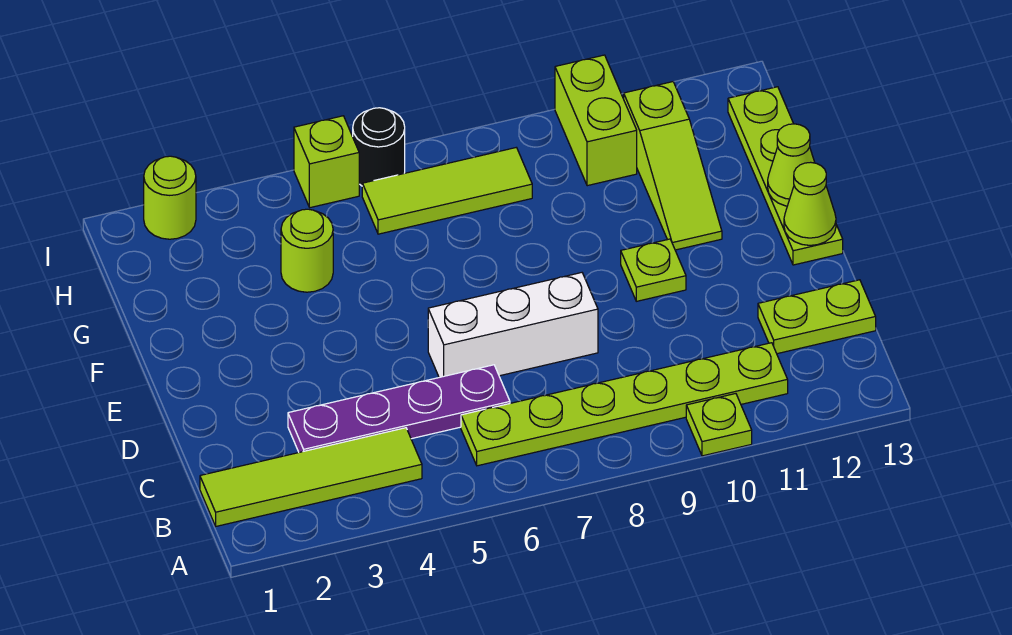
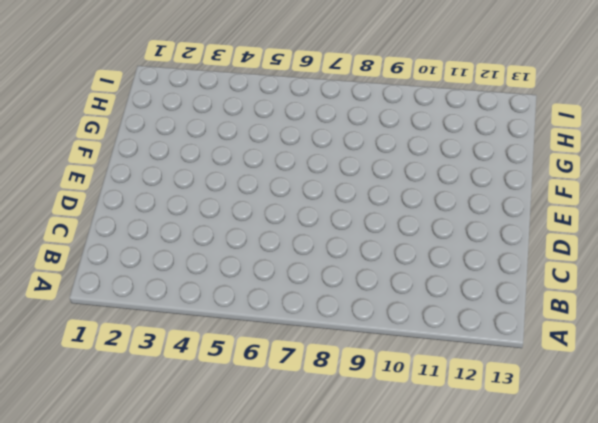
none -> lime plate A10 level 1
none -> lime tile B1:B4 level 1
none -> lime plate B6:B11 level 1

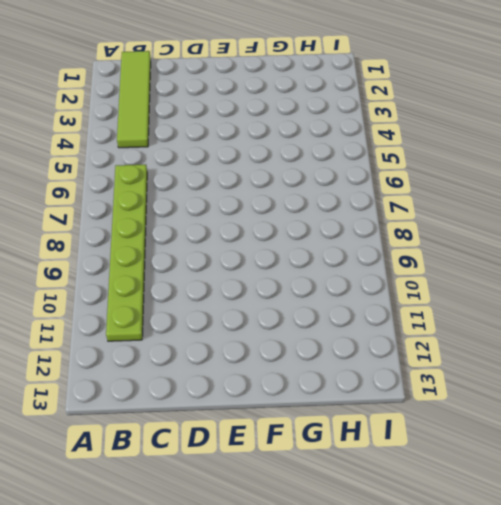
none -> lime plate A10 level 1
none -> purple plate C3:C6 level 1
none -> lime plate C12:C13 level 1

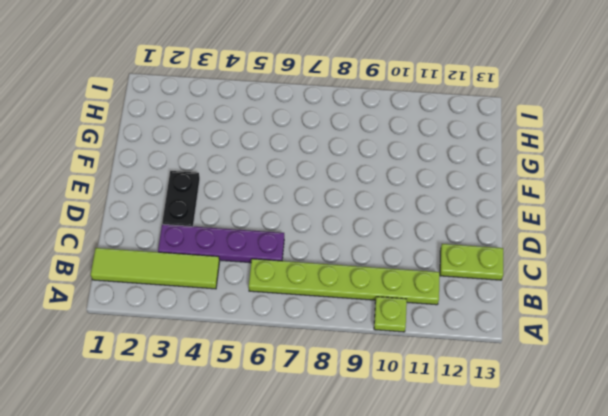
black plate D3:E3 level 1 -> none
none -> white brick D6:D8 level 1
none -> lime plate E10 level 1
none -> lime plate E13:H13 level 1

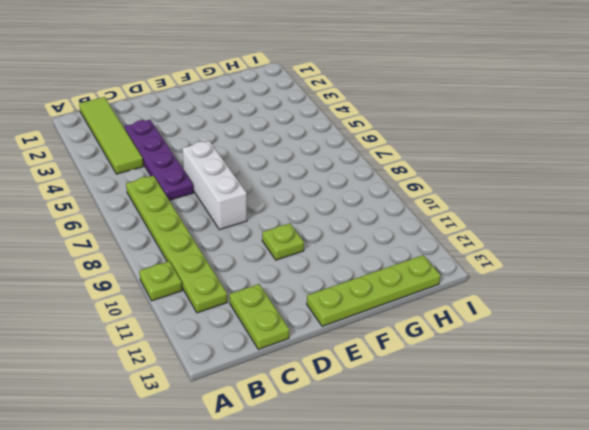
none -> lime slope F11:H11 level 1 top H
none -> lime round brick G4 level 1
none -> lime tile H6:H8 level 1

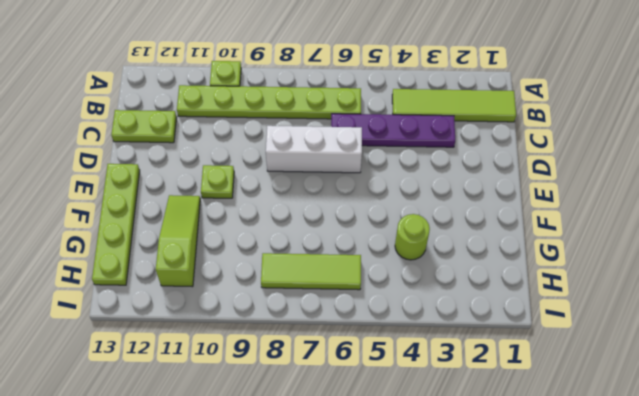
none -> lime brick H10:I10 level 1
none -> lime round brick I2 level 1
none -> lime brick I5 level 1

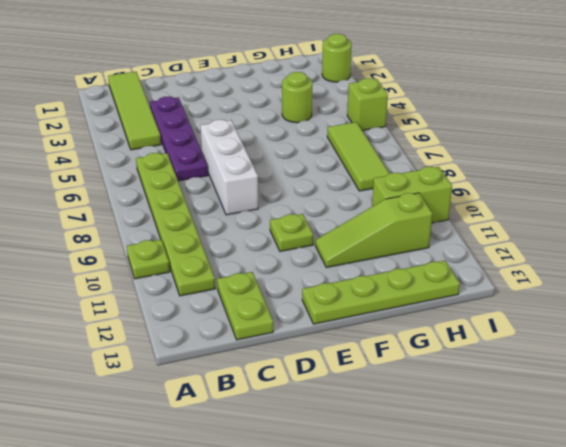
none -> black round brick I6 level 1
none -> lime cone E13 level 2
none -> lime cone F13 level 2

